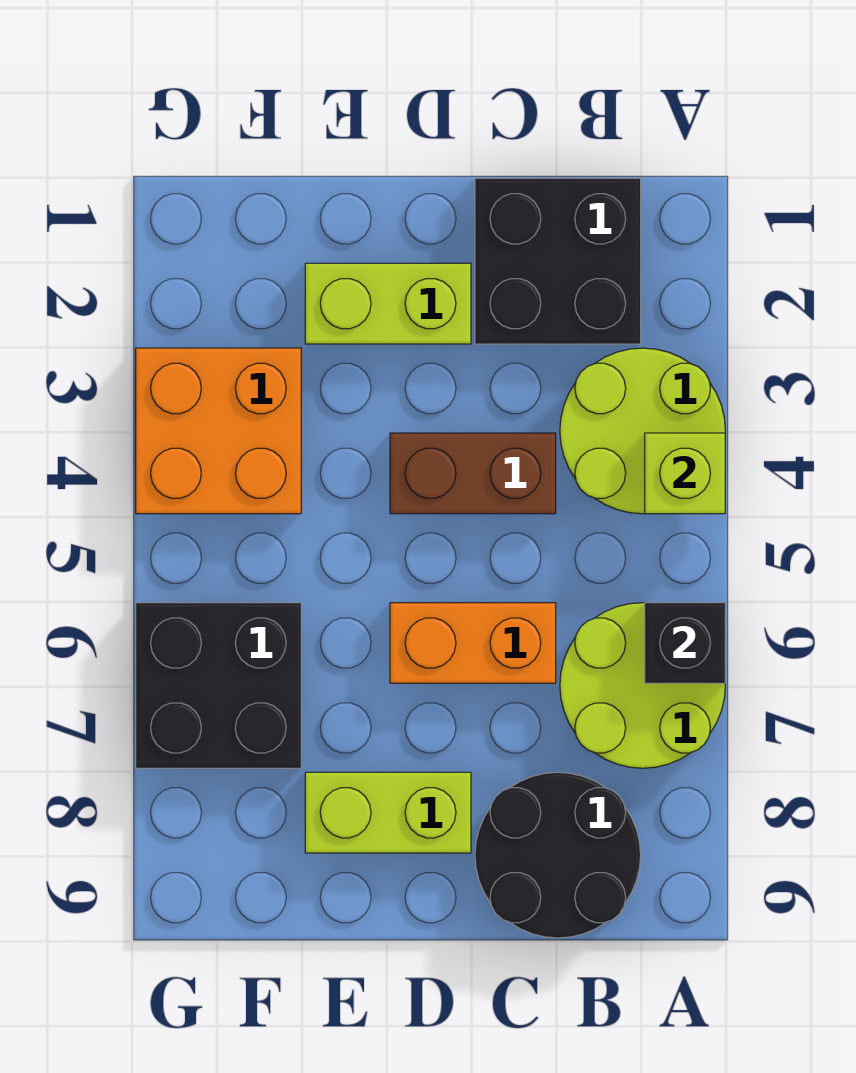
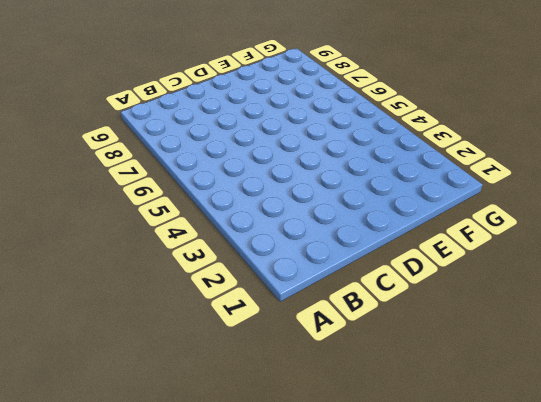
none -> lime round brick A3:B4 level 1
none -> lime round brick A6:B7 level 1
none -> black brick B1:C2 level 1

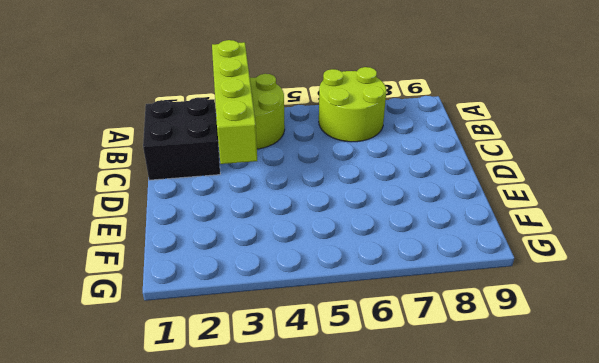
lime brick A3:D3 level 2 -> none
none -> black round brick B8:C9 level 1
none -> brown brick C4:D4 level 1
none -> orange brick C6:D6 level 1

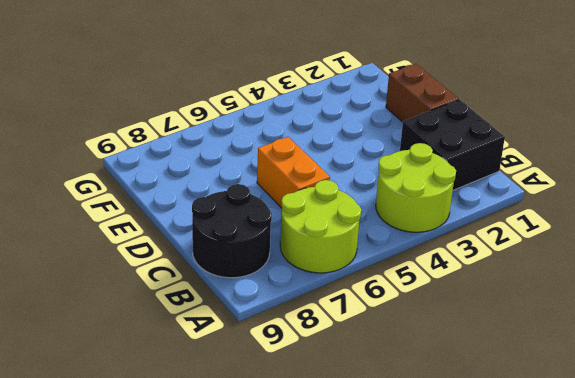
brown brick D1:E1 level 1 -> brown brick C4:D4 level 1
none -> lime brick D2:E2 level 1
none -> lime brick D8:E8 level 1
none -> orange brick F3:G4 level 1

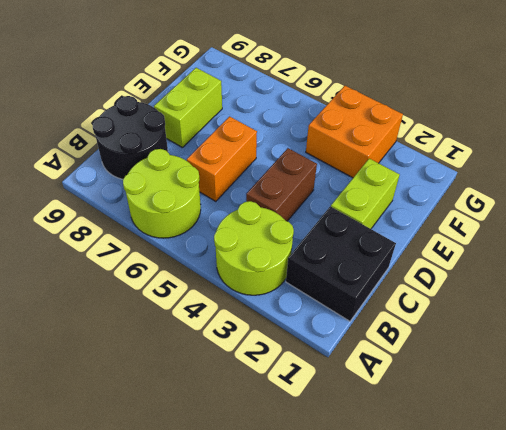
none -> black brick F6:G7 level 1
none -> lime brick A4 level 2
none -> black brick A6 level 2

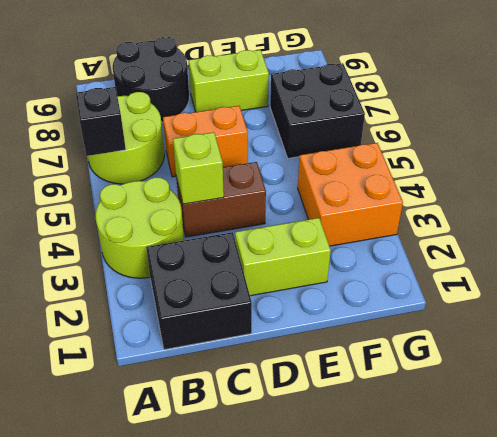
lime brick C4 level 2 -> lime brick A4 level 2

